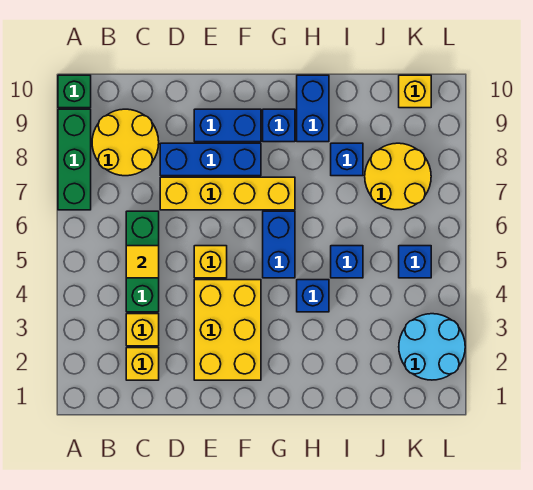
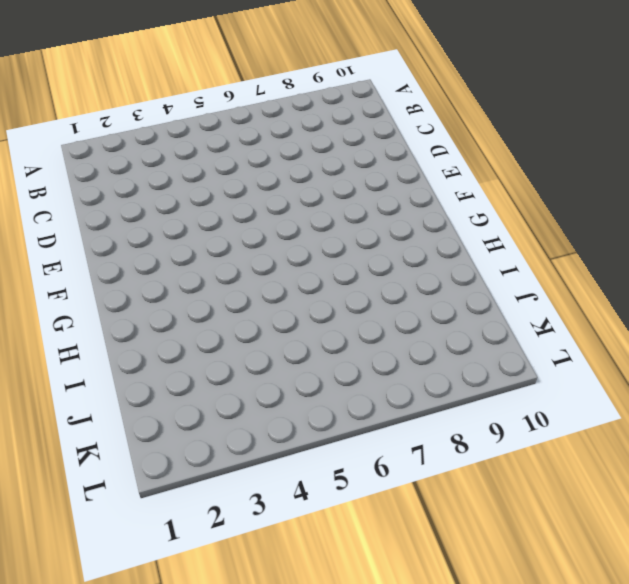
none -> green brick A7:A9 level 1
none -> green brick A10 level 1
none -> yellow round brick B8:C9 level 1

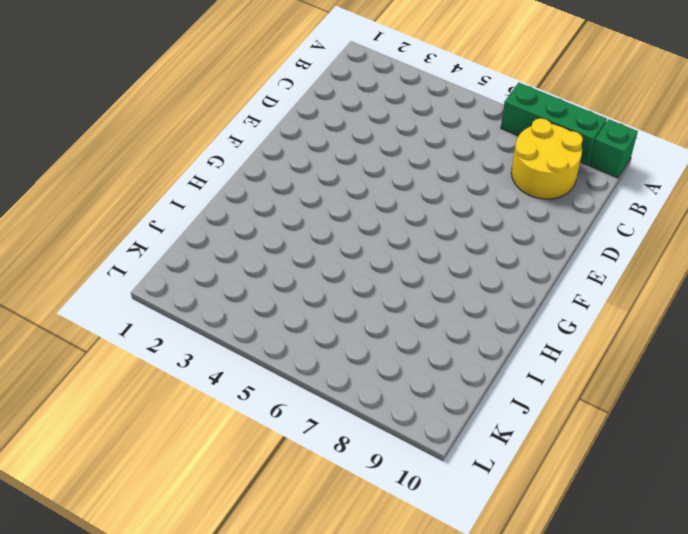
none -> yellow brick C2 level 1
none -> yellow brick C3 level 1
none -> green brick C4:C6 level 1

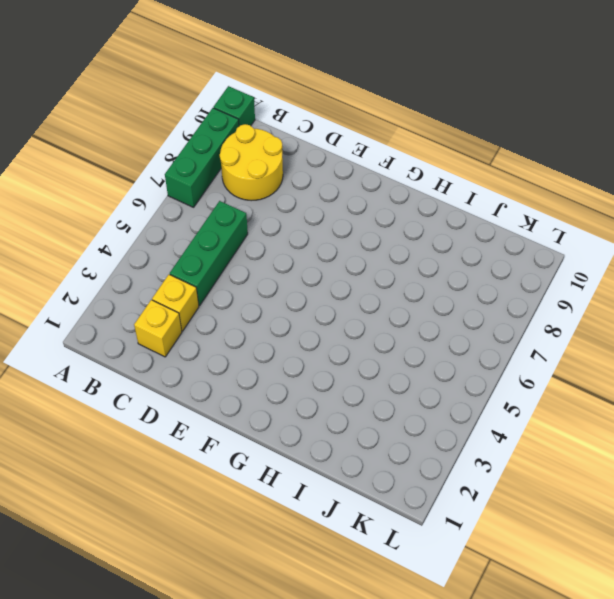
none -> yellow brick D7:G7 level 1
none -> blue brick D8:F8 level 1
none -> yellow brick E2:F4 level 1

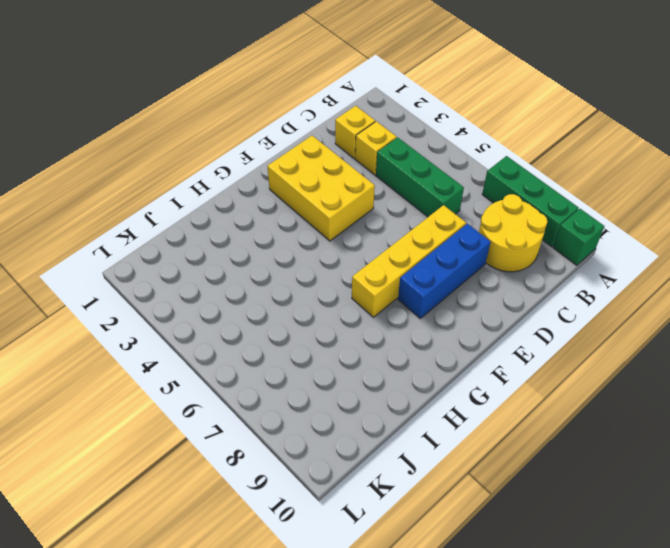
none -> yellow brick E5 level 1
none -> blue brick E9:F9 level 1
none -> blue brick G5:G6 level 1

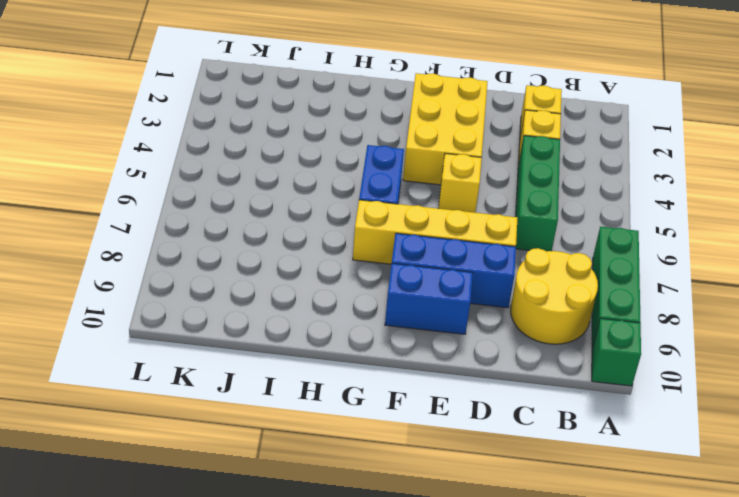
none -> blue brick G9 level 1
none -> blue brick H4 level 1
none -> blue brick H9:H10 level 1

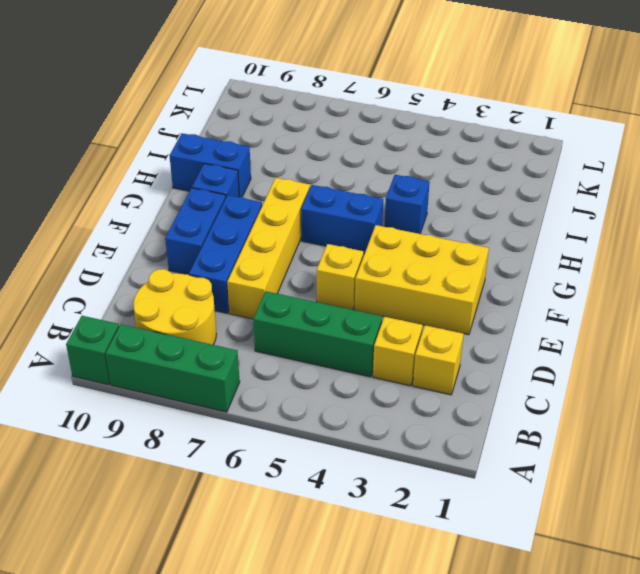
none -> blue brick I5 level 1
none -> blue brick I8 level 1
none -> yellow round brick J7:K8 level 1

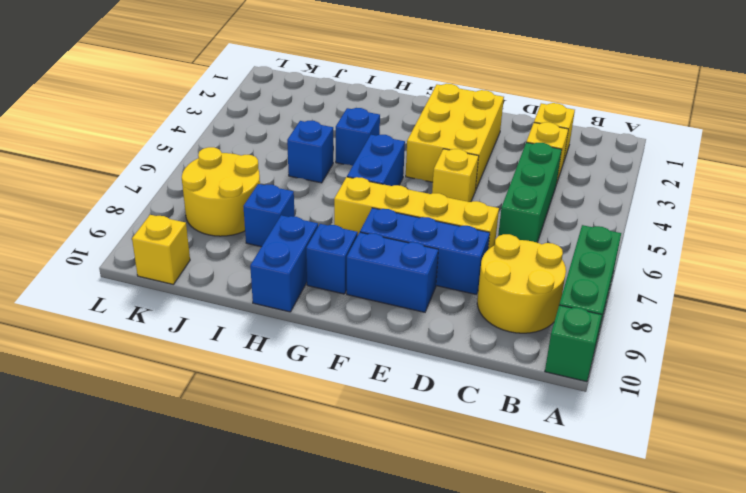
none -> cyan round brick K2:L3 level 1
none -> blue brick K5 level 1
none -> yellow tile C5 level 2

